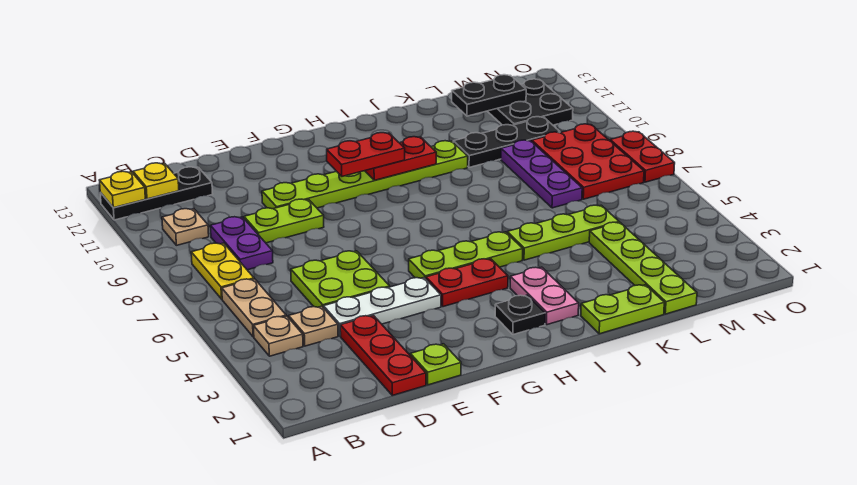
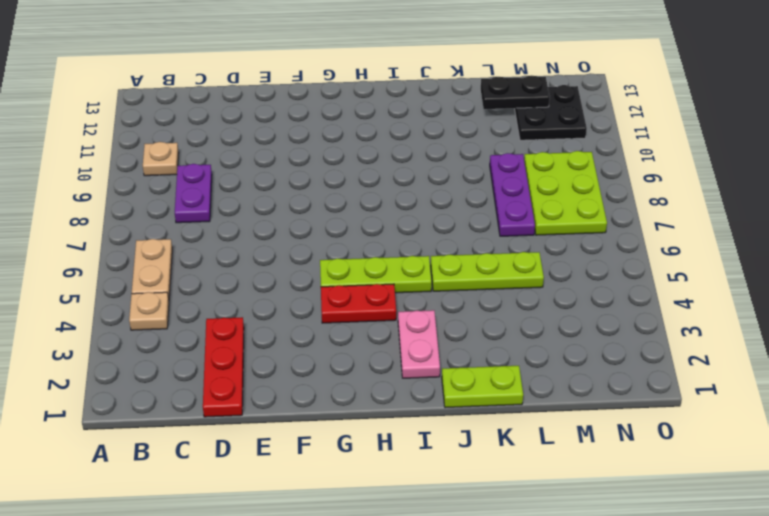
lime plate M7:N9 level 1 -> red plate M7:N9 level 1
none -> black plate A12:C12 level 1
none -> yellow plate B7:B8 level 1
none -> tan plate C4 level 1
none -> white plate D4:F4 level 1

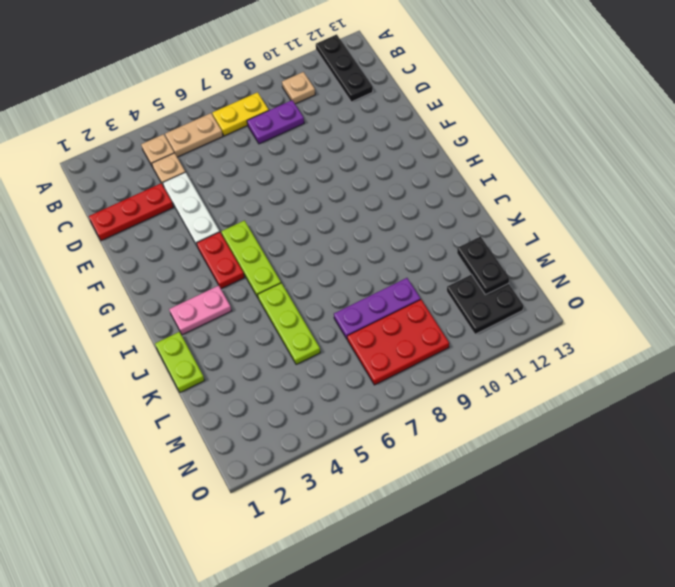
none -> lime plate D5:E6 level 1
none -> lime plate D9:E9 level 1
none -> lime plate E1 level 1
none -> lime plate E10:J10 level 1

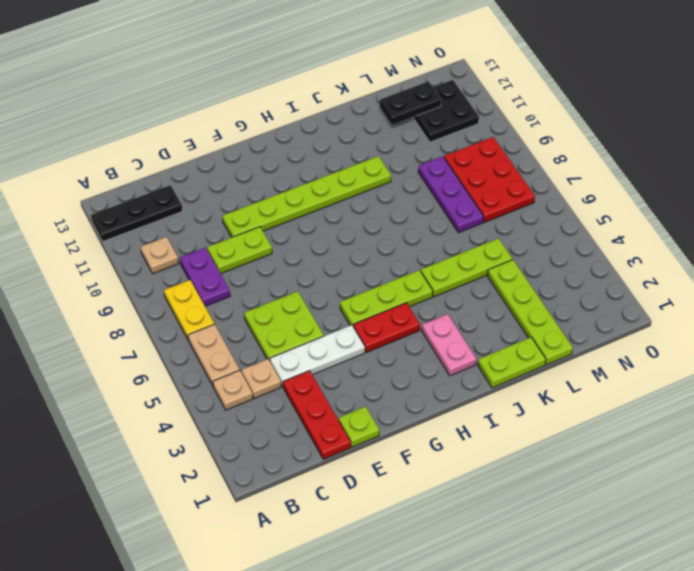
none -> black plate H2 level 1
none -> black plate K10:M10 level 1
none -> red plate O7:O8 level 1
none -> yellow plate A12 level 2

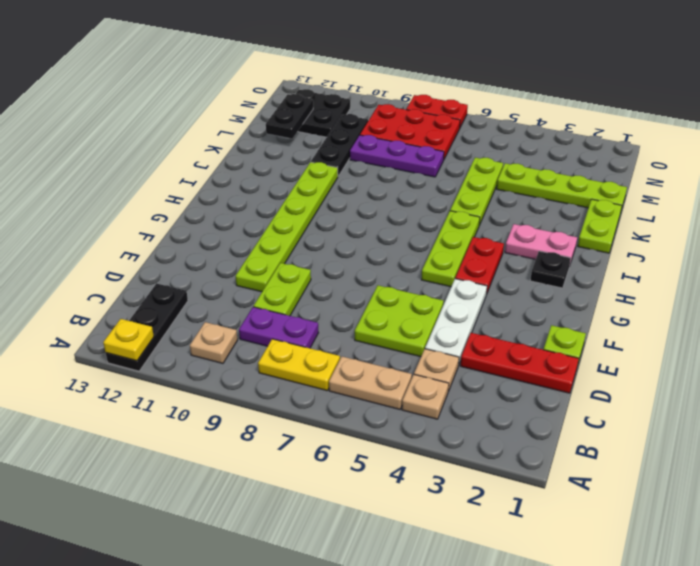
none -> yellow plate B12 level 2
none -> red plate H10:I10 level 2
none -> red plate G10:H10 level 3

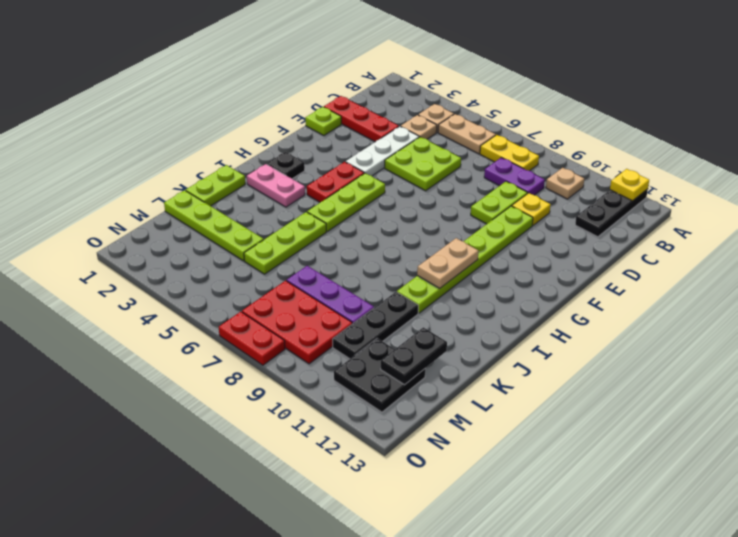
yellow plate D10 level 1 -> yellow plate B12 level 2
tan plate H10:I10 level 2 -> red plate H10:I10 level 2
none -> red plate G10:H10 level 3

